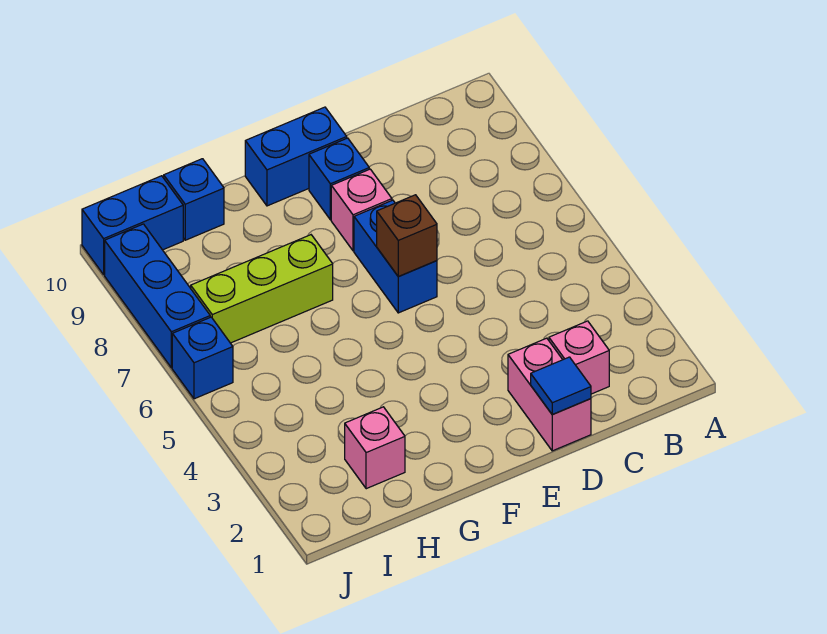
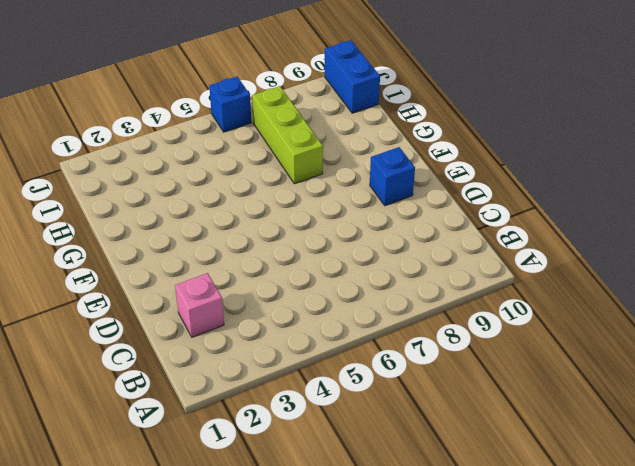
none -> pink brick D1:D2 level 1
none -> blue brick E6:E7 level 1
none -> pink brick E8 level 1

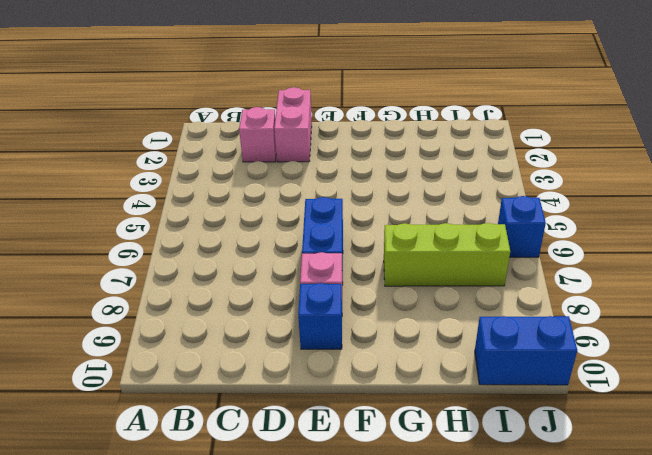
none -> blue brick E10:F10 level 1
none -> pink brick H2 level 1
none -> blue brick H10 level 1

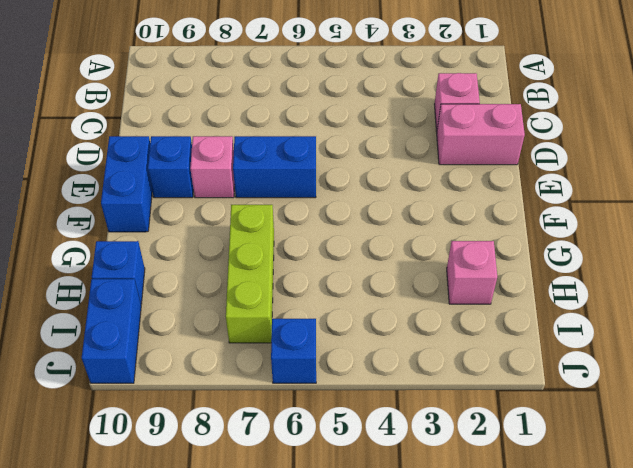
none -> blue brick J7:J9 level 1
none -> blue tile D1 level 2
none -> brown brick E6 level 2

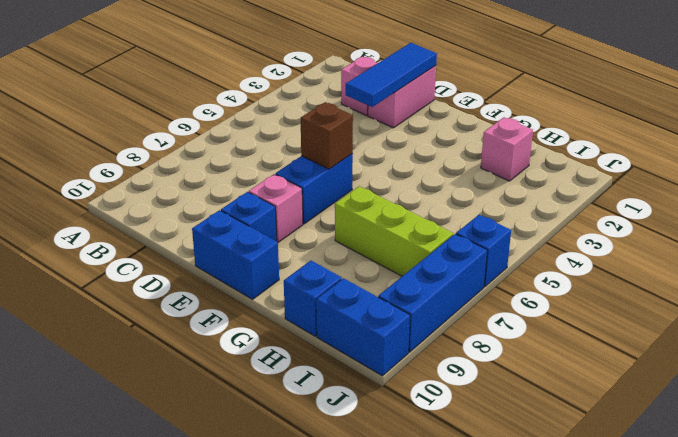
blue tile D1:D3 level 2 -> blue tile D1 level 2

